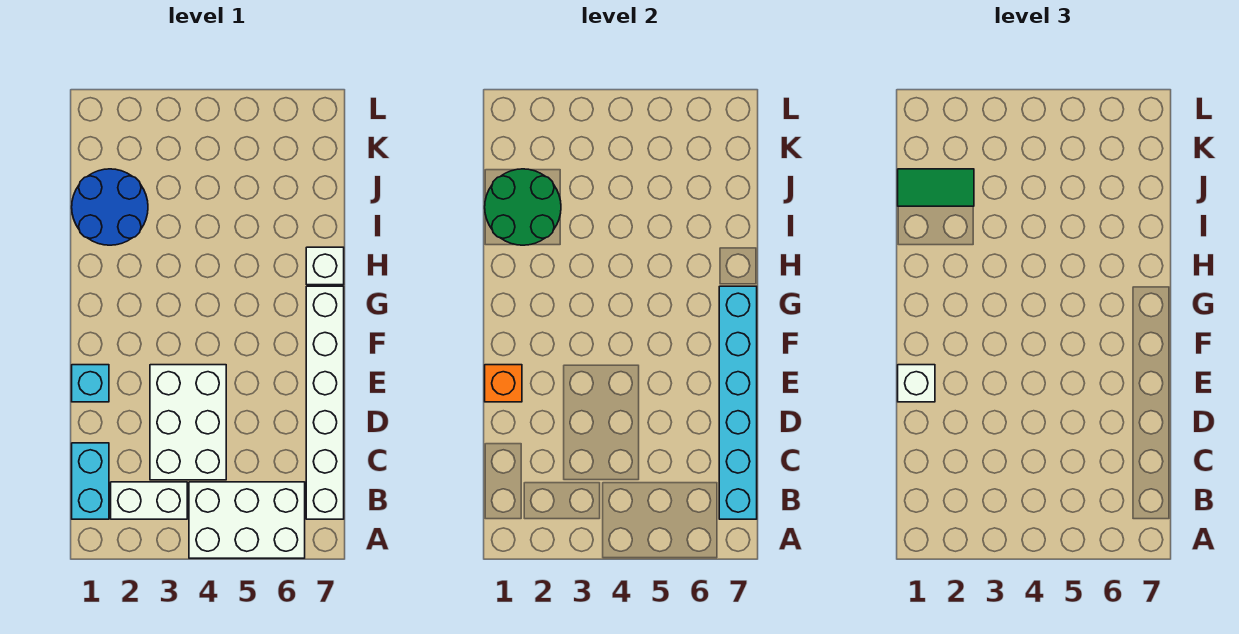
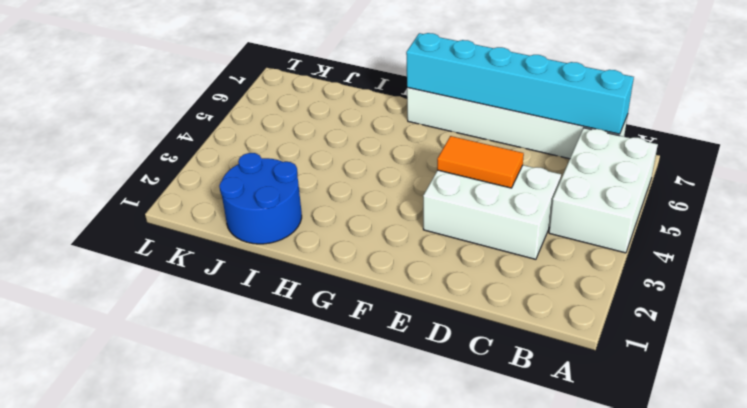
orange tile D4:E4 level 2 -> none
none -> cyan brick B1:C1 level 1
none -> white brick B2:B3 level 1
none -> cyan brick E1 level 1

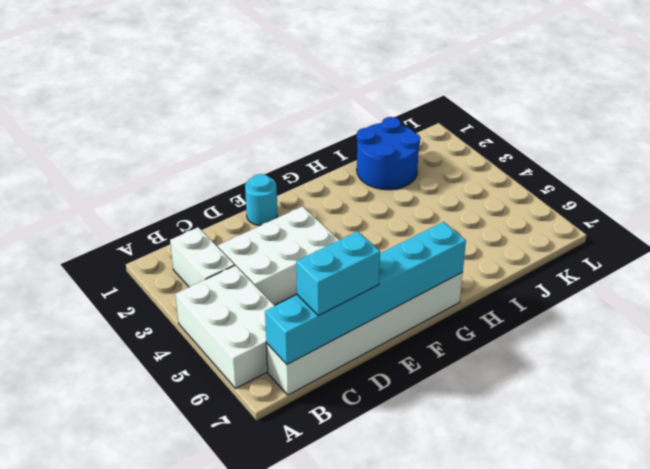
cyan brick C7:D7 level 3 -> cyan brick B1:C1 level 1
cyan round brick E1 level 1 -> cyan brick E1 level 1
none -> white brick H7 level 1
none -> orange brick E1 level 2
none -> green round brick I1:J2 level 2

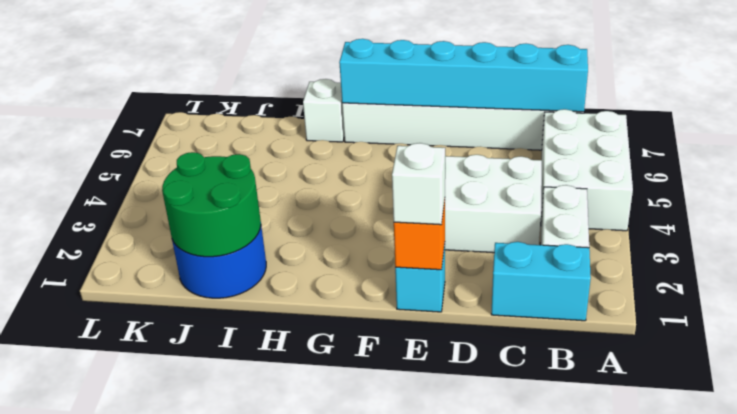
none -> green tile J1:J2 level 3

